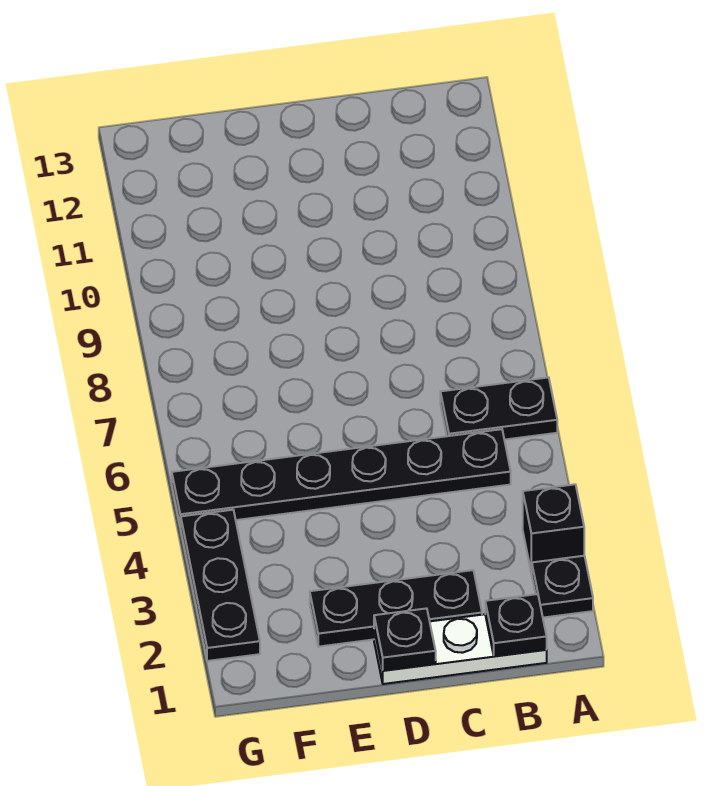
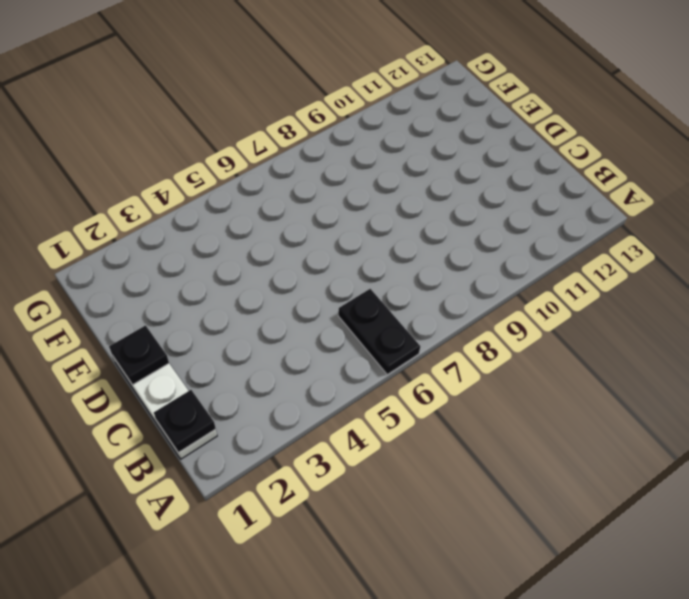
none -> black plate A2 level 1
none -> black brick A3 level 1

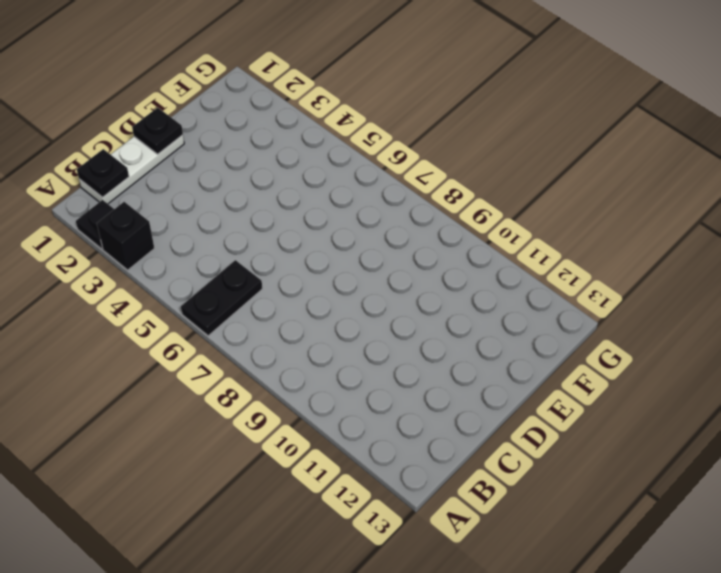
none -> black plate B5:G5 level 1
none -> black plate C2:E2 level 1

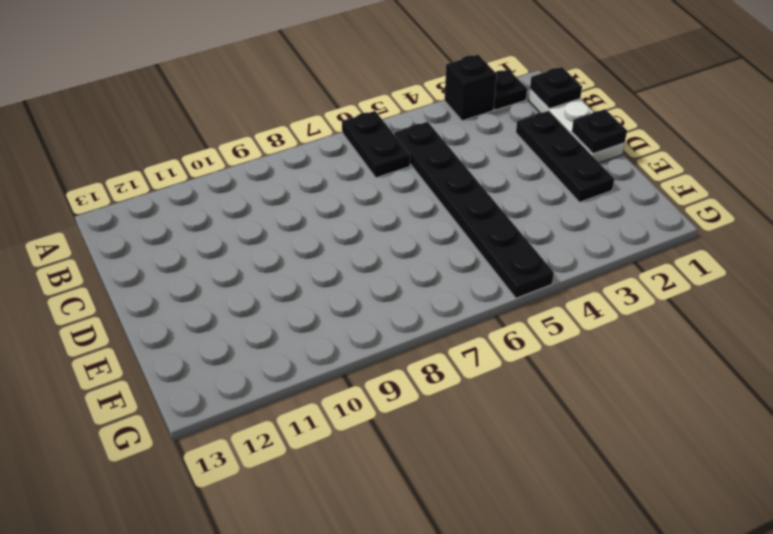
none -> black plate G2:G4 level 1

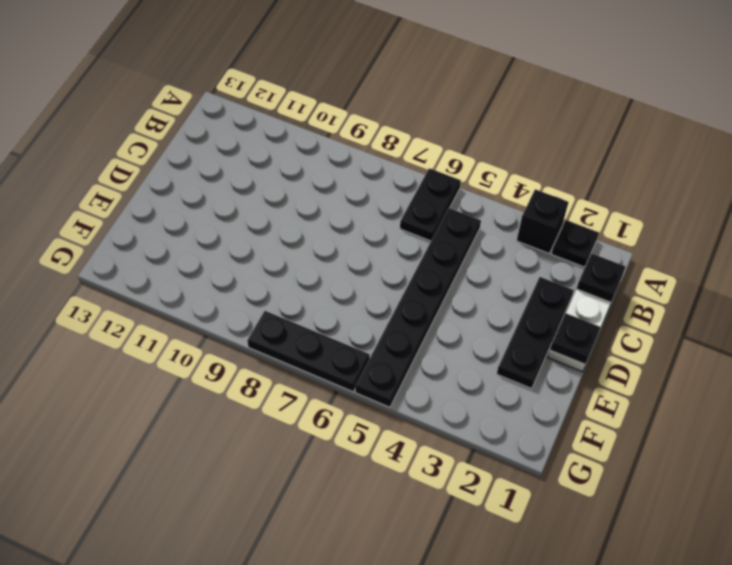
black plate G6:G8 level 1 -> black plate G2:G4 level 1

